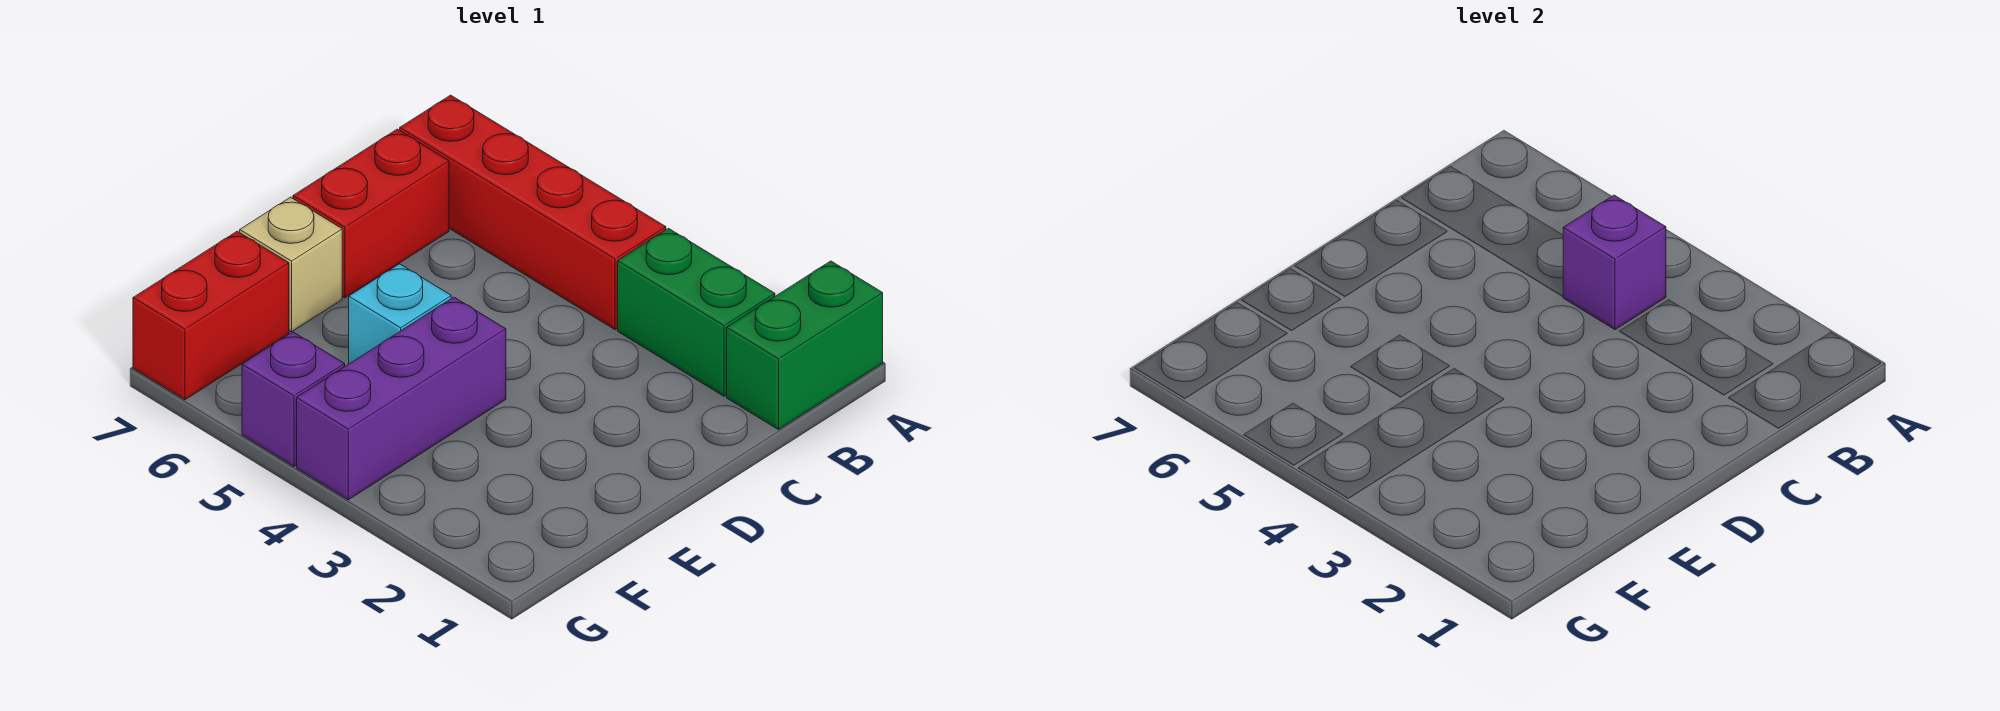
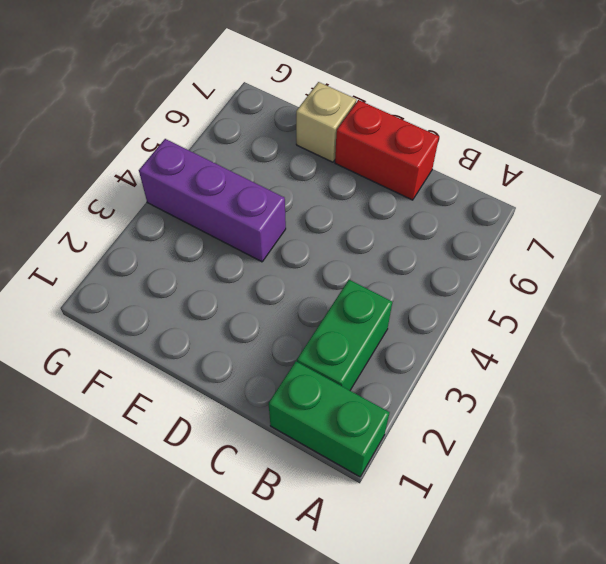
none -> red brick B4:B7 level 1
none -> cyan brick E5 level 1

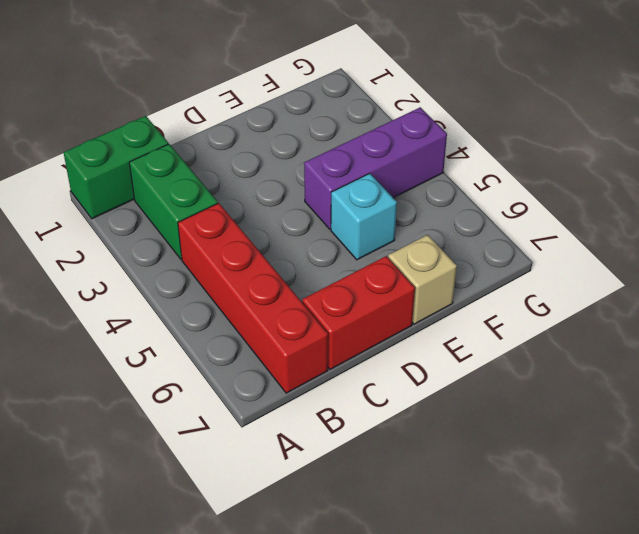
none -> red brick F7:G7 level 1
none -> purple brick G5 level 1

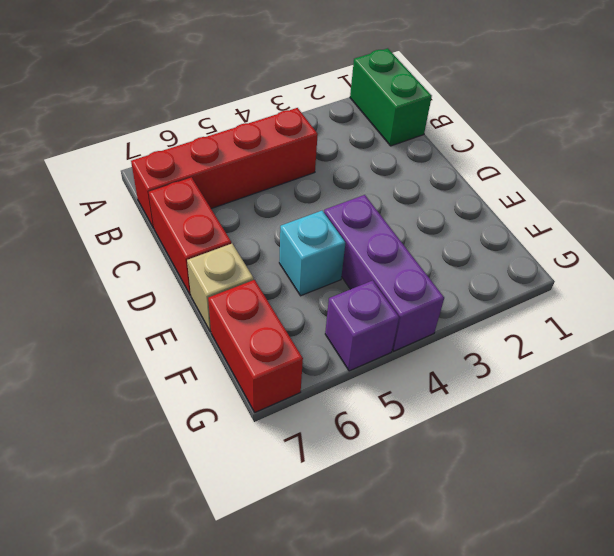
none -> green brick B2:B3 level 1
none -> purple brick B4 level 2

